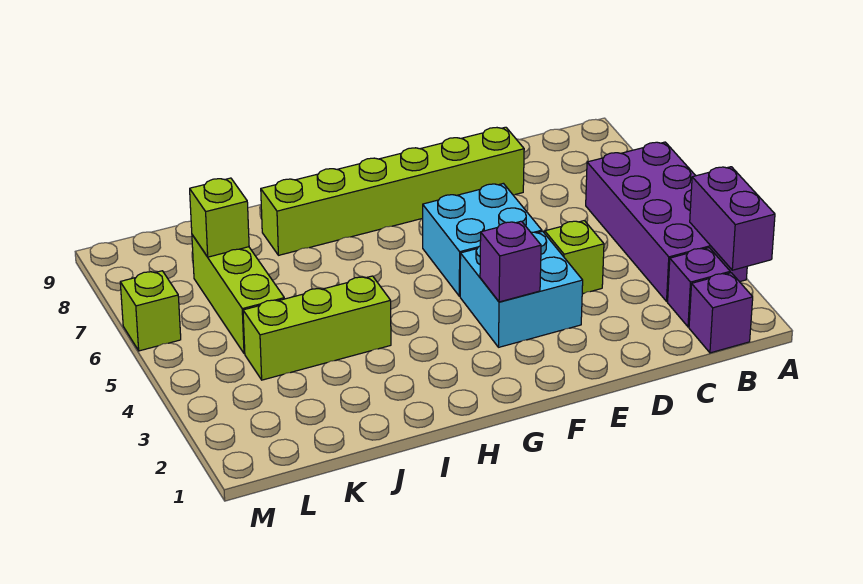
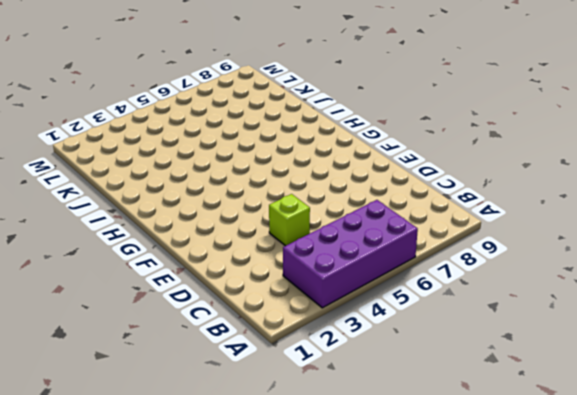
none -> purple brick B1 level 1
none -> purple brick B2 level 1
none -> lime brick D8:I8 level 1

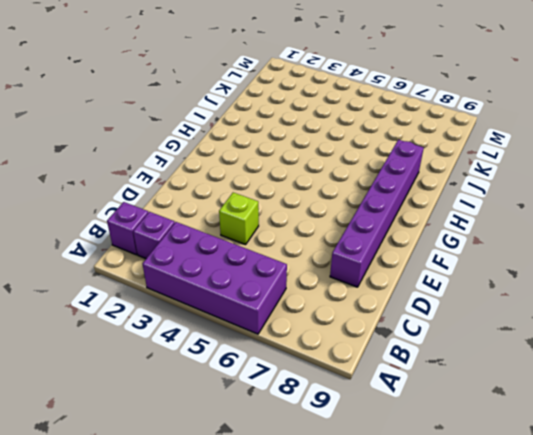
purple brick D8:I8 level 1 -> lime brick D8:I8 level 1
none -> cyan brick E3:F4 level 1
none -> cyan brick E5:F6 level 1
none -> lime brick I4:K4 level 1

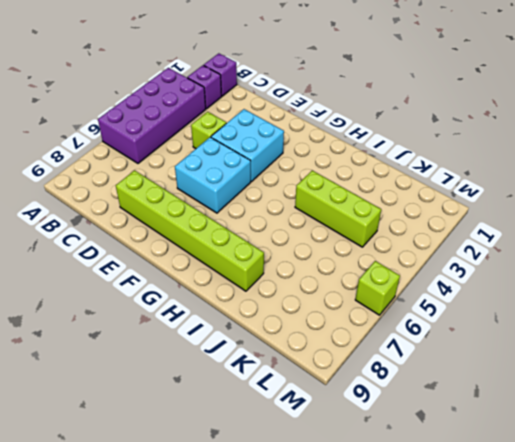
none -> lime brick K5:K7 level 1
none -> purple brick A2:A3 level 2
none -> purple brick F3 level 2

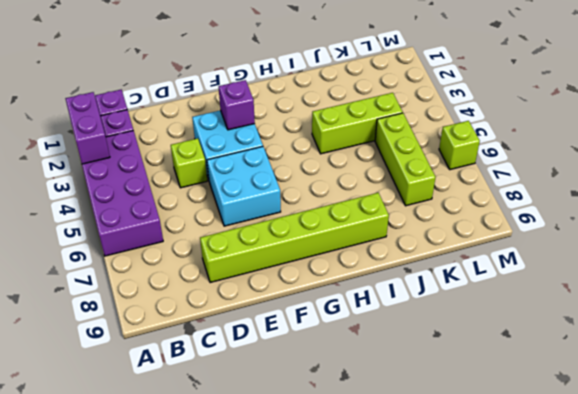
none -> lime brick K7 level 2

